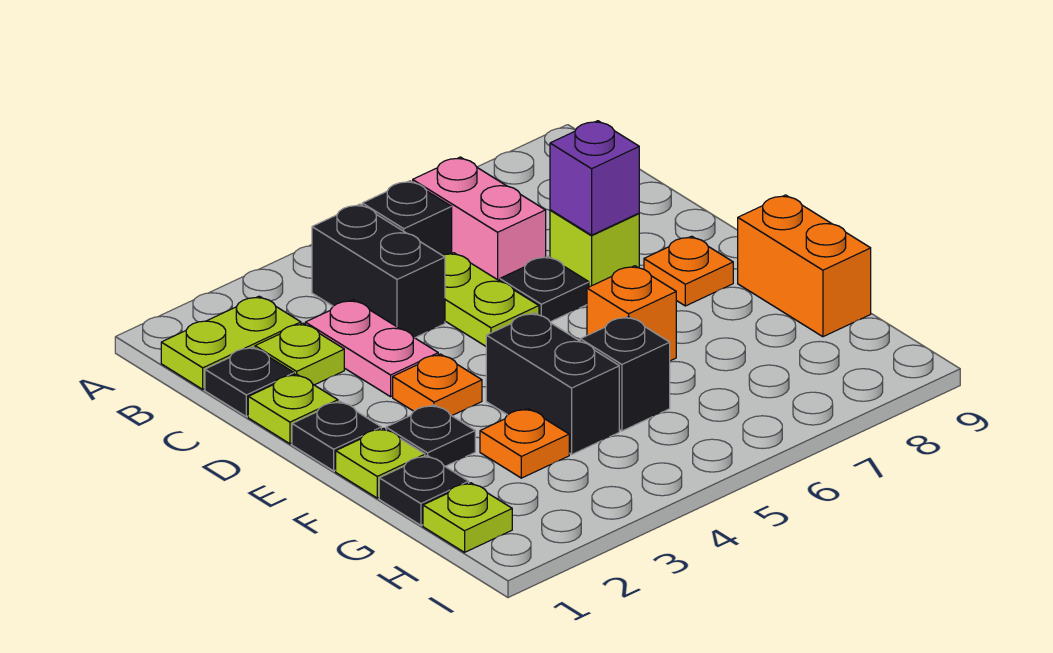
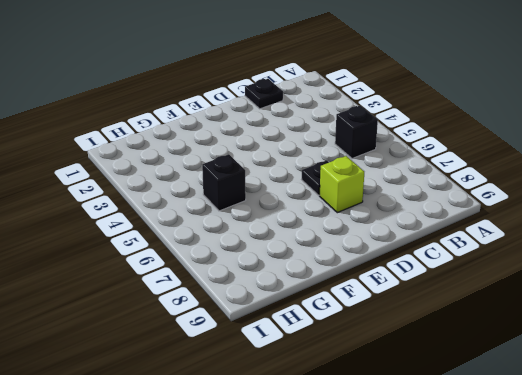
none -> lime plate B1:B2 level 1
none -> black brick B4:C4 level 1
none -> pink brick B6:C6 level 1

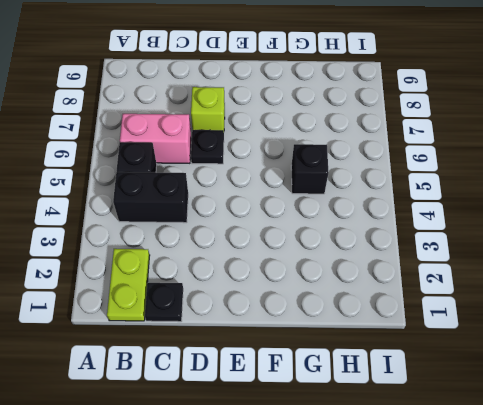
none -> lime plate C2 level 1
none -> pink plate C3:D3 level 1
none -> lime plate C5:D5 level 1

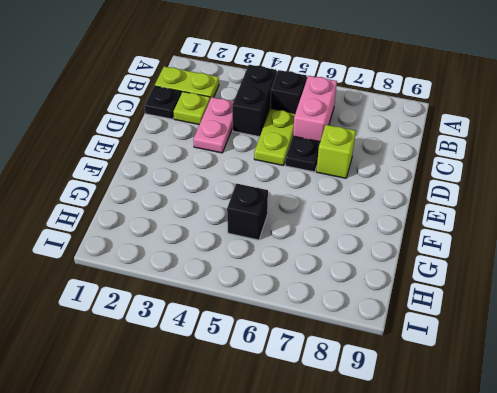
none -> lime plate D1 level 1
none -> black plate E1 level 1
none -> orange plate E3 level 1

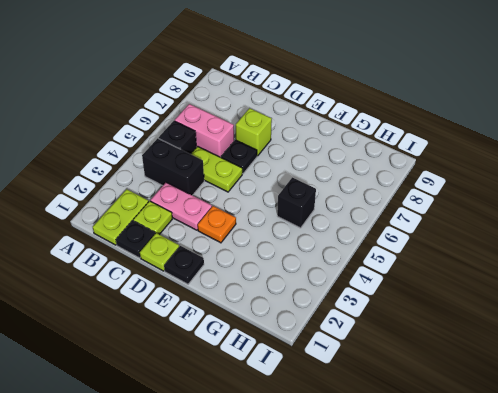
none -> orange plate E8 level 1
none -> lime plate F1 level 1
none -> black plate F2 level 1

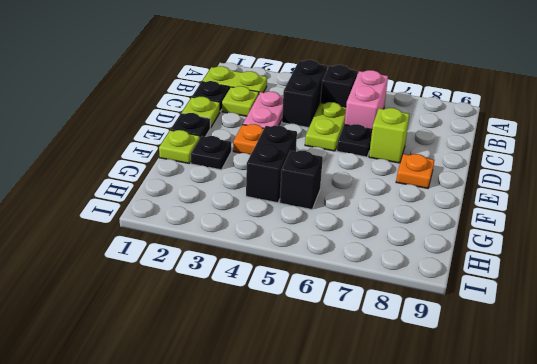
none -> orange brick F6 level 1
none -> orange brick F9:G9 level 1
none -> black plate G1 level 1

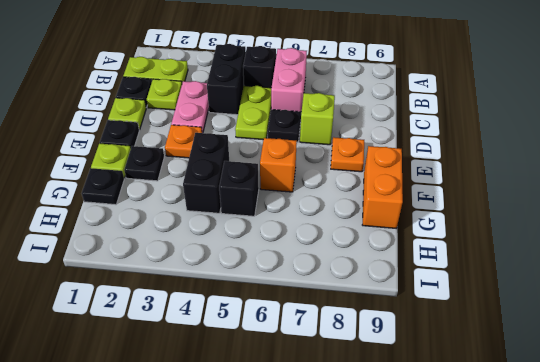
none -> orange plate G3 level 1
none -> lime plate H1 level 1
none -> purple brick D7 level 2

